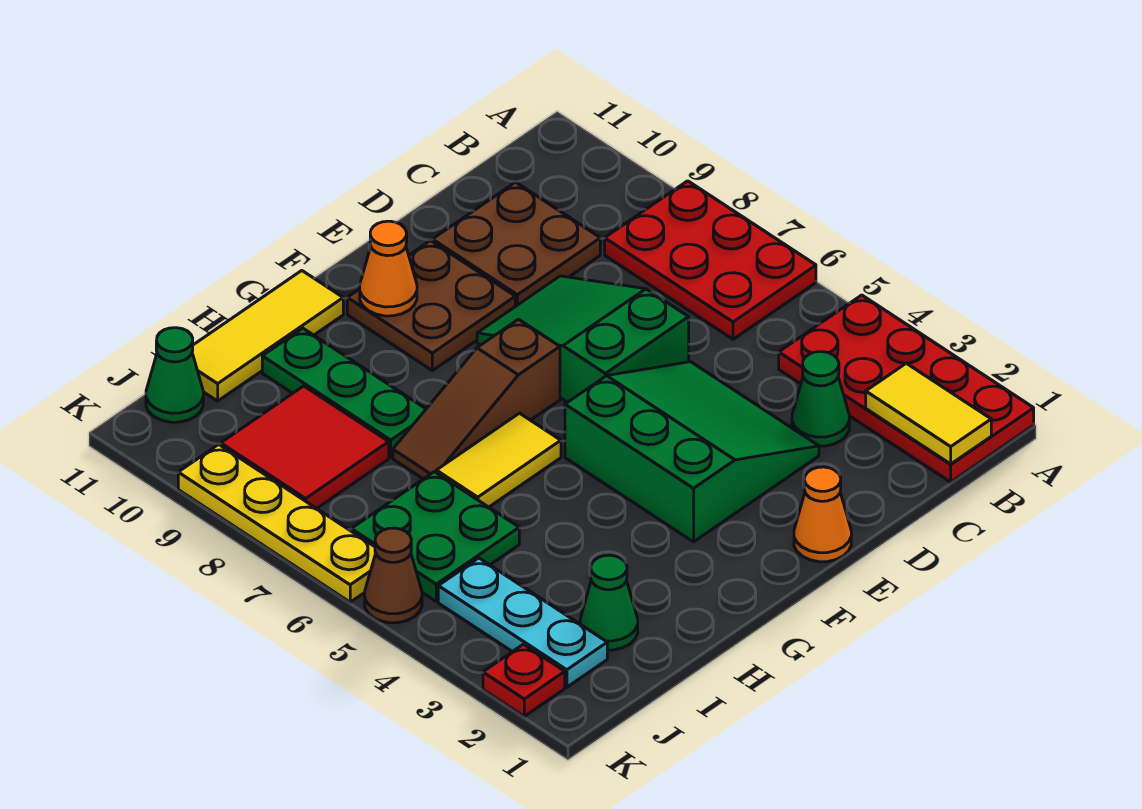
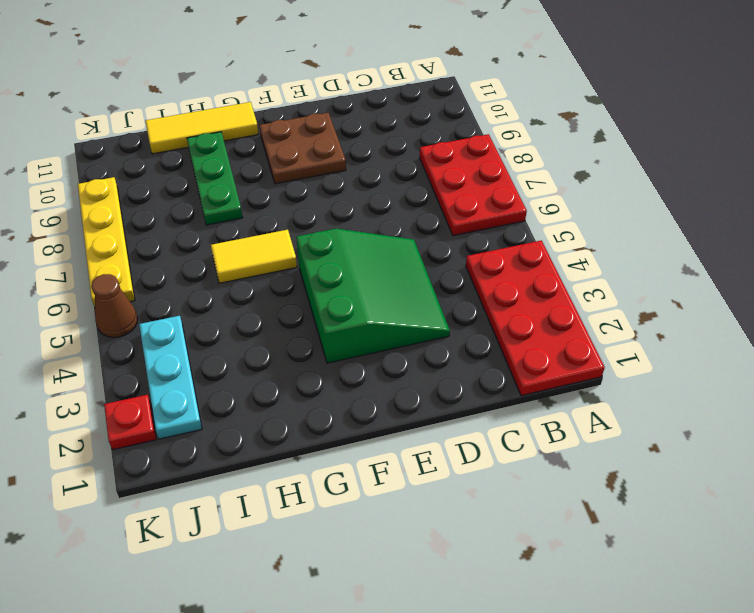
none -> green cone C3 level 1
none -> brown plate C9:D10 level 1
none -> green slope D6:E8 level 1 top 6

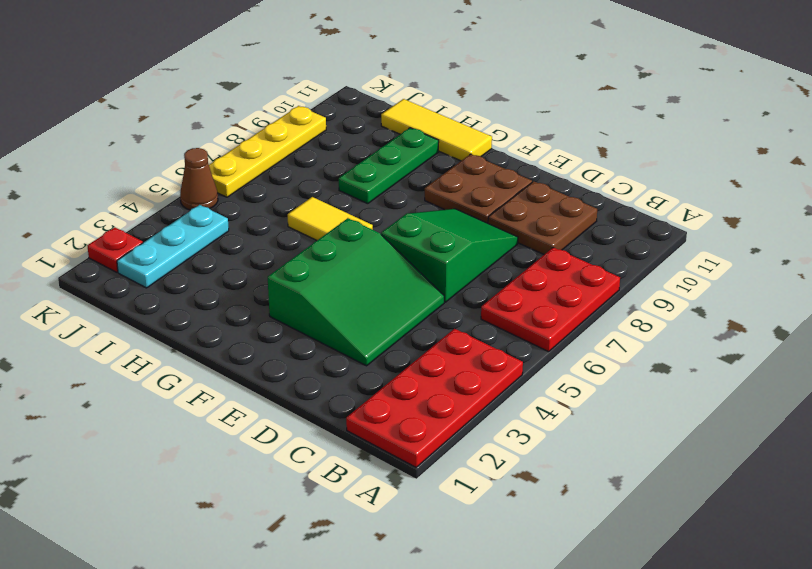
none -> green cone C3 level 1
none -> orange cone E1 level 1
none -> brown slope F7:H7 level 1 top F

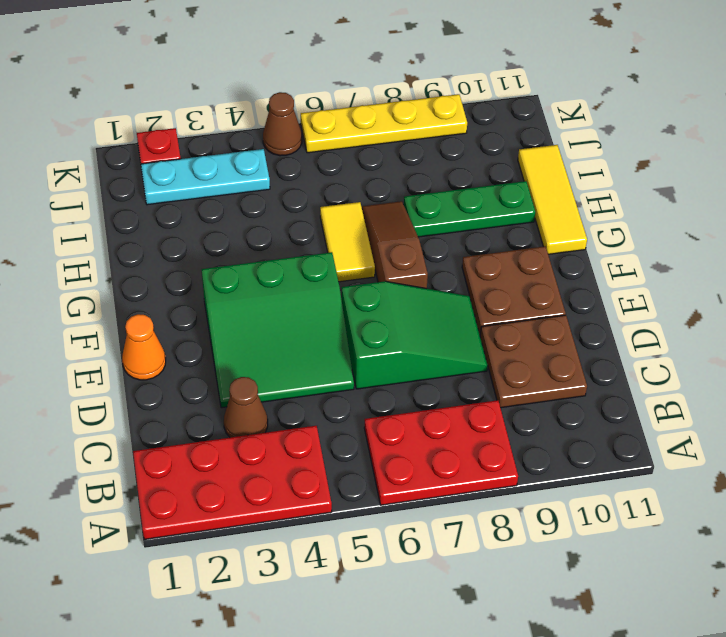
brown cone C3 level 1 -> green cone C3 level 1
none -> green cone I2 level 1
none -> green plate I5:J6 level 1
none -> red tile I8:J9 level 1

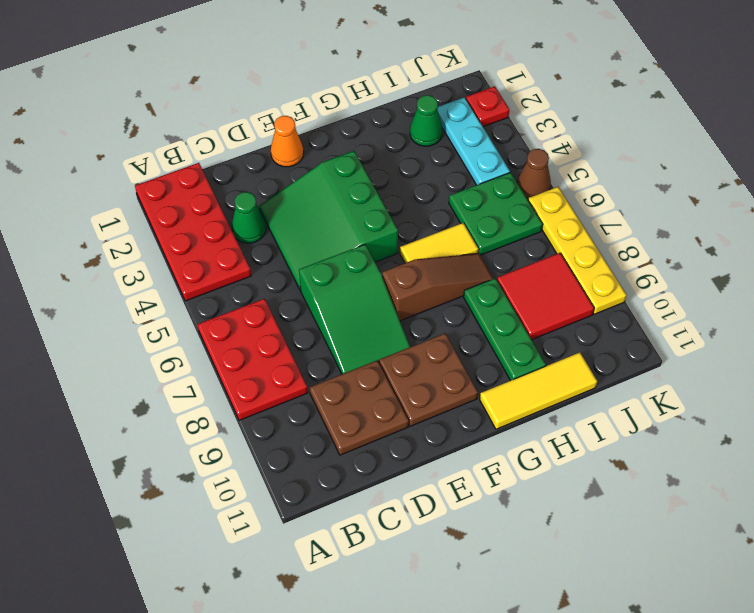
none -> green cone J11 level 1
none -> yellow tile B1:B2 level 2
none -> orange cone F10 level 2

